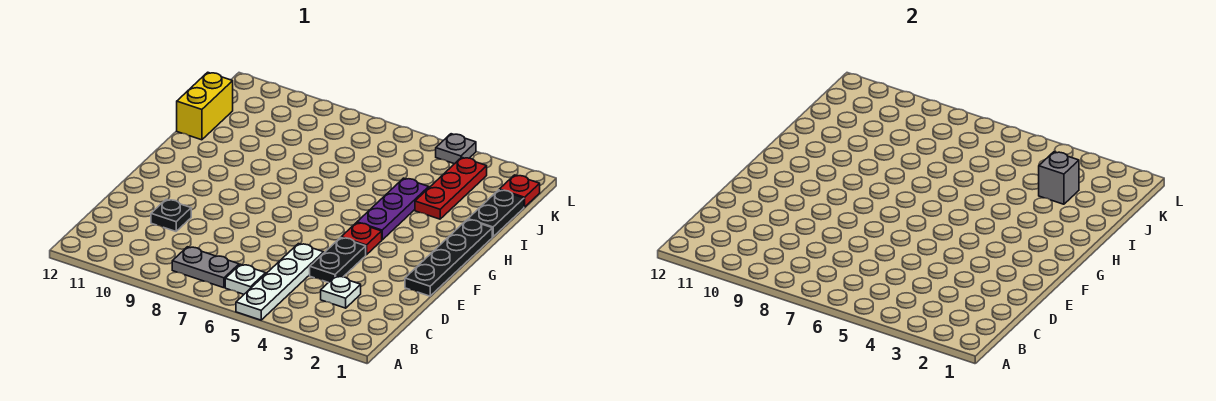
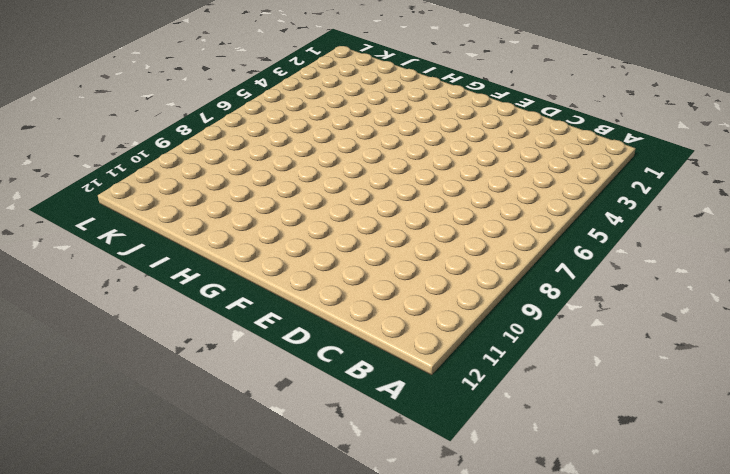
none -> white plate A5:D5 level 1
none -> white plate B6 level 1
none -> grey plate B7:B8 level 1

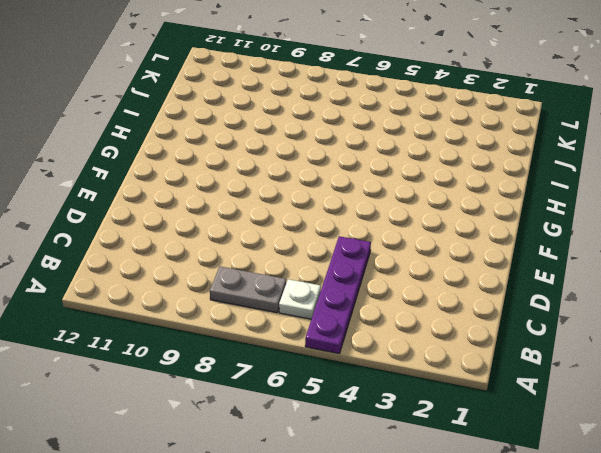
purple plate A5:D5 level 1 -> white plate A5:D5 level 1
none -> white plate C3 level 1
none -> black plate D4:E4 level 1
none -> black plate D10 level 1

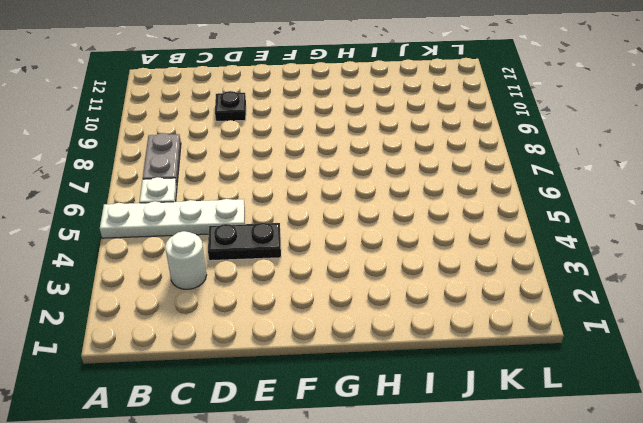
white round brick C3 level 1 -> white plate C3 level 1
none -> black plate E1:H1 level 1
none -> red plate F4 level 1
none -> purple plate G4:I4 level 1

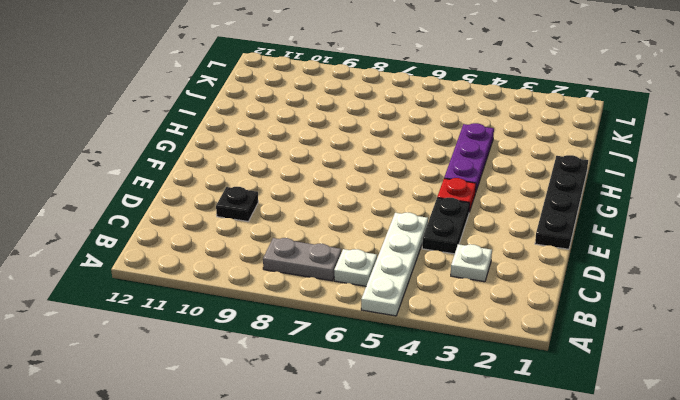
none -> black plate I1:J1 level 1
none -> red plate I3:K3 level 1
none -> yellow brick I12:J12 level 1

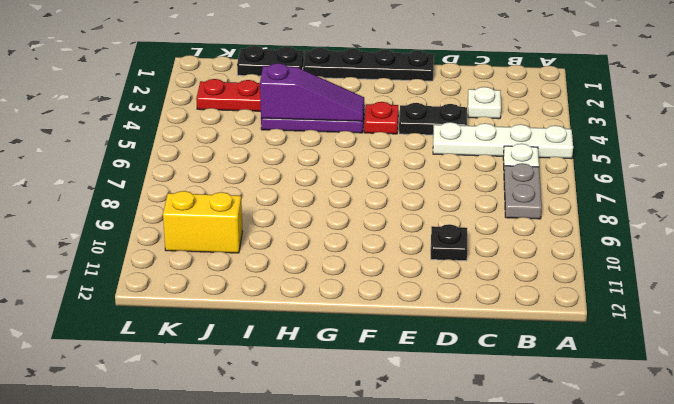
purple slope G4:I4 level 2 top I -> none
yellow brick J10:K10 level 1 -> yellow brick I12:J12 level 1
none -> red plate K1 level 1
none -> grey plate L4 level 1
none -> grey brick J3 level 2

